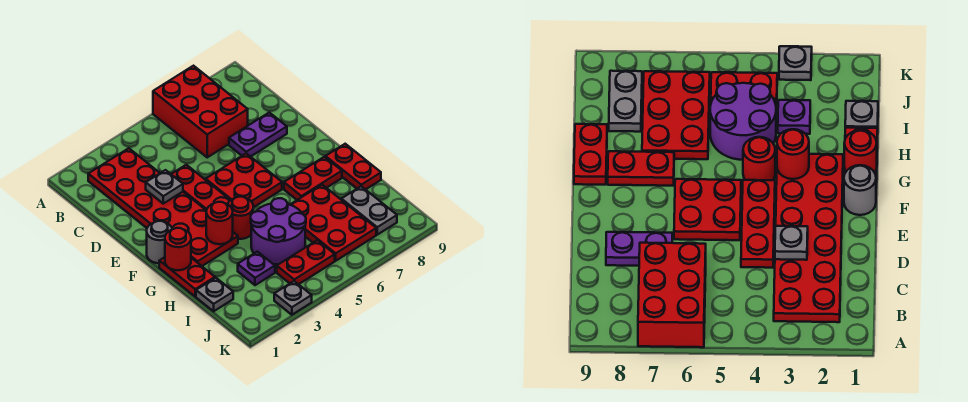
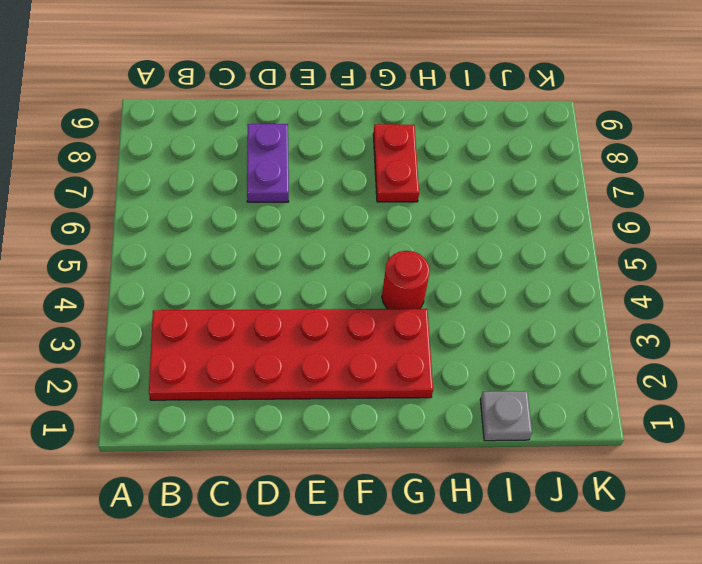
none -> red brick A6:C7 level 1
none -> red plate D4:F4 level 1
none -> red plate E5:F6 level 1

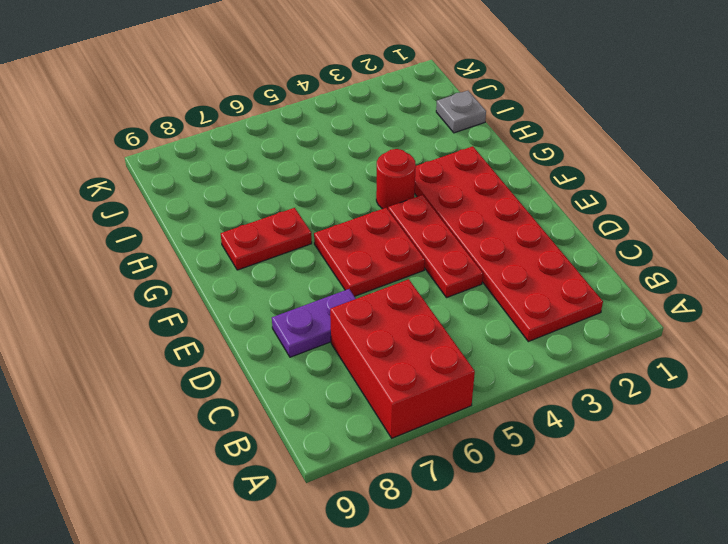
none -> grey round brick F1 level 1
none -> red plate G1:H1 level 1
none -> red plate G9:H9 level 1

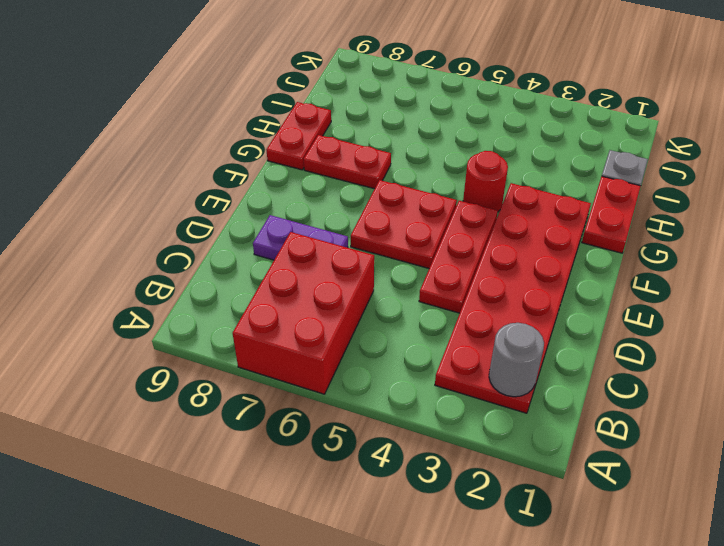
grey round brick B2 level 2 -> grey round brick F1 level 1
none -> purple round brick H4:I5 level 1
none -> red plate H6:J7 level 1
none -> purple plate I3 level 1

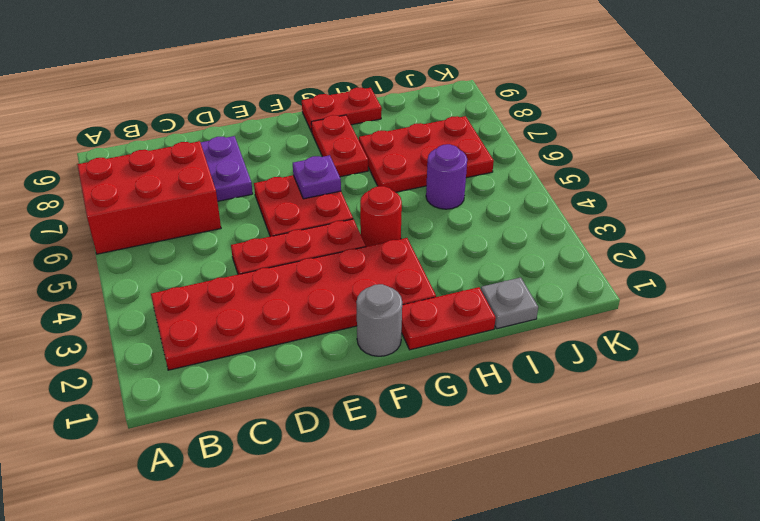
purple plate F6 level 2 -> purple plate I3 level 1
purple round brick I5 level 1 -> purple round brick H4:I5 level 1
none -> grey plate I8:J8 level 1
none -> red plate J4:J5 level 1
none -> grey plate K3 level 1

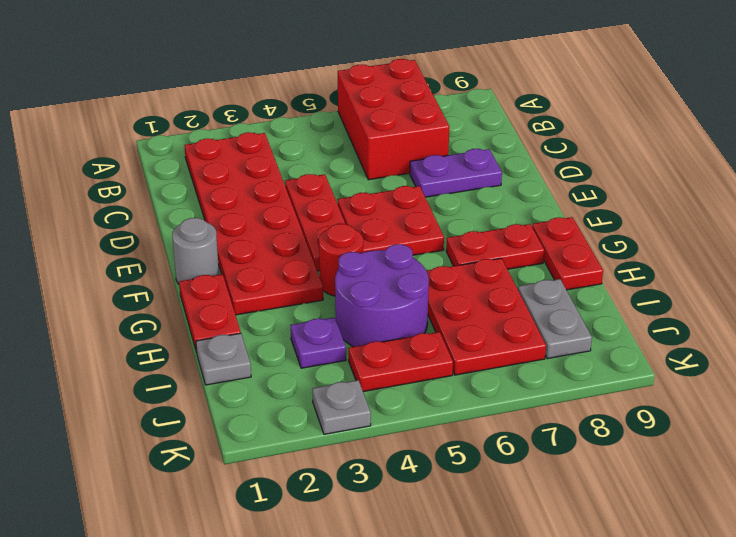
none -> grey plate D3 level 2
none -> red round brick G1 level 2
none -> red round brick G3 level 2

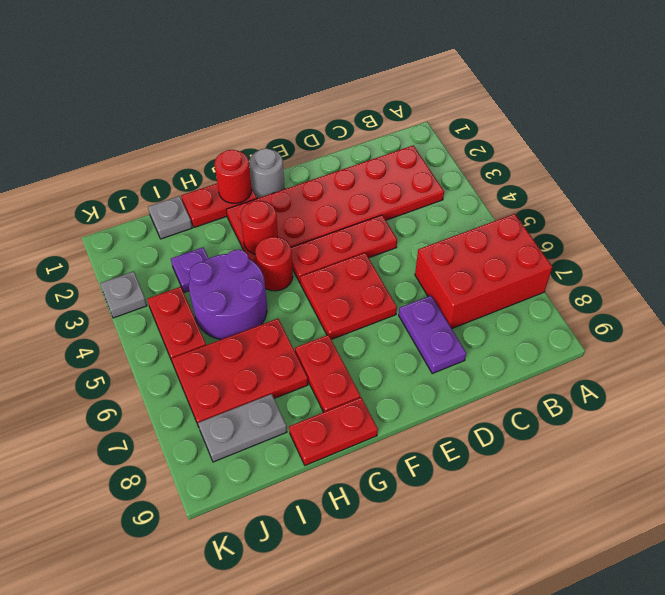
none -> grey plate D3 level 2

